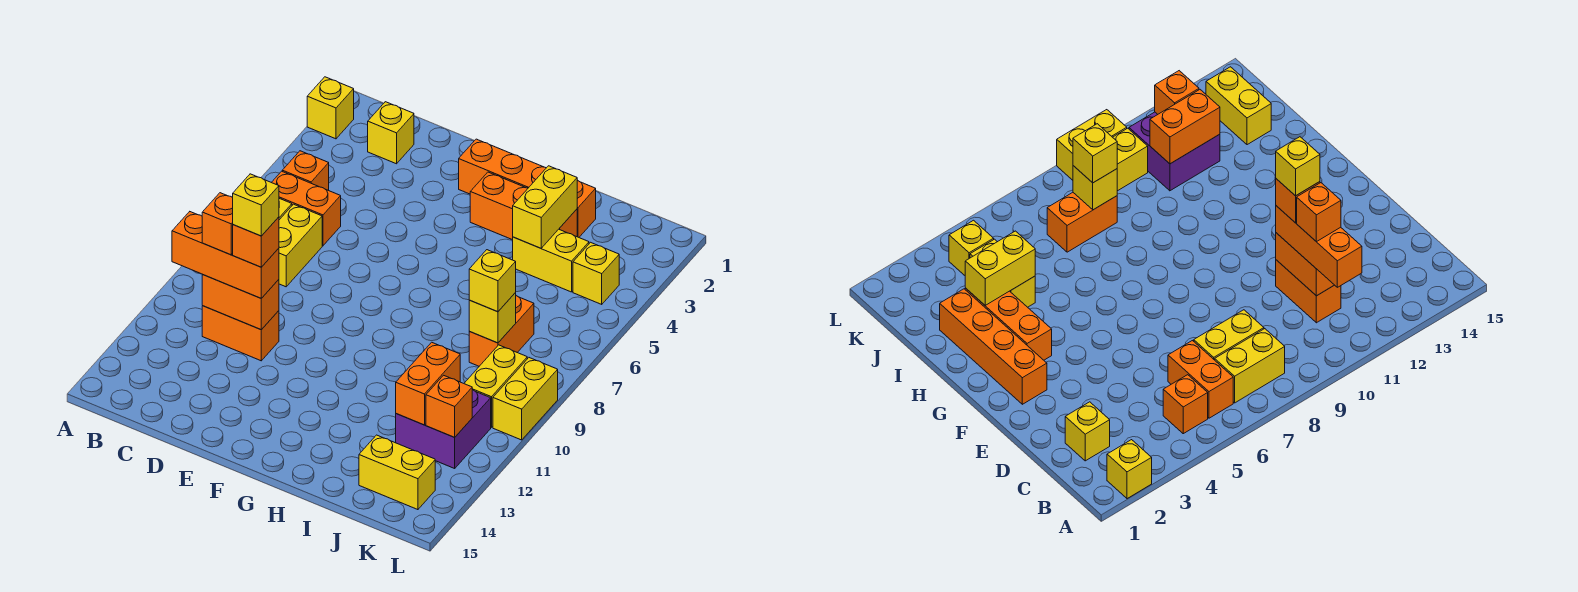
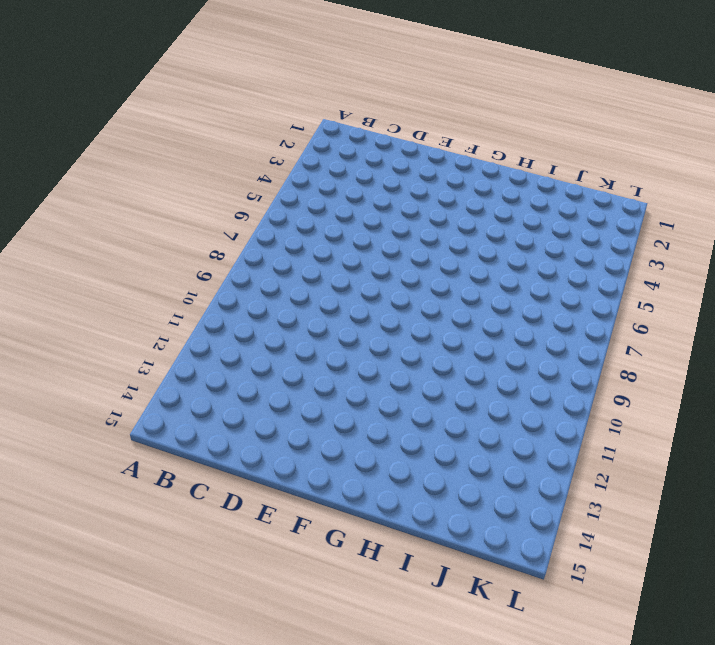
none -> yellow brick A2 level 1
none -> orange brick B5 level 1
none -> orange brick B6:C6 level 1

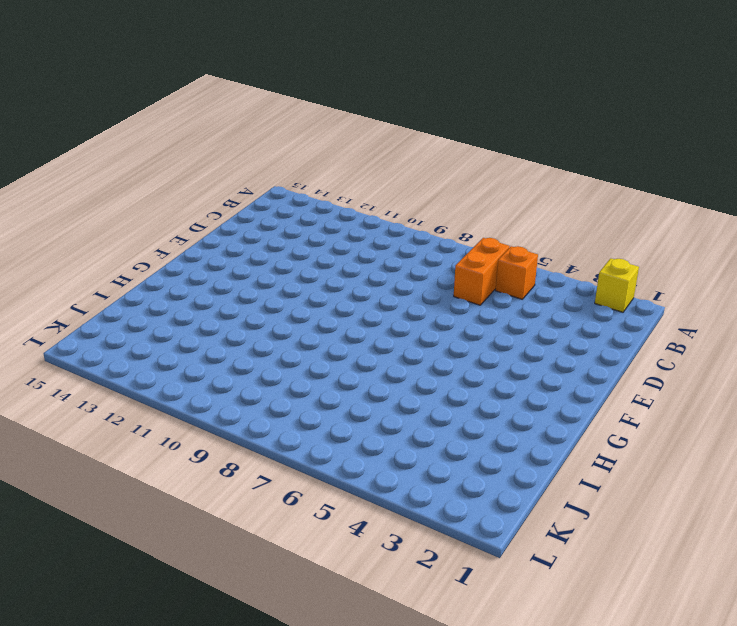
none -> yellow brick B7:B8 level 1
none -> yellow brick C2 level 1
none -> yellow brick C7:C8 level 1

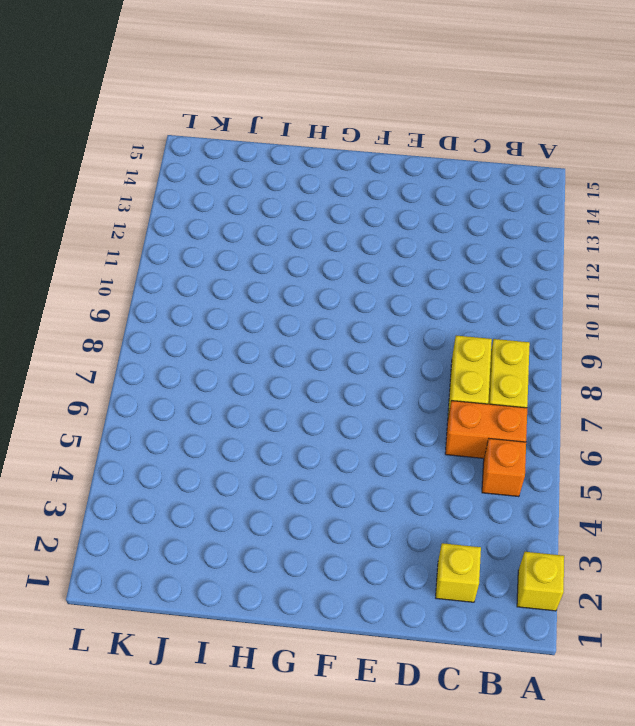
none -> orange brick C11:D11 level 1
none -> orange brick F2:I2 level 1
none -> orange brick G3:I3 level 1

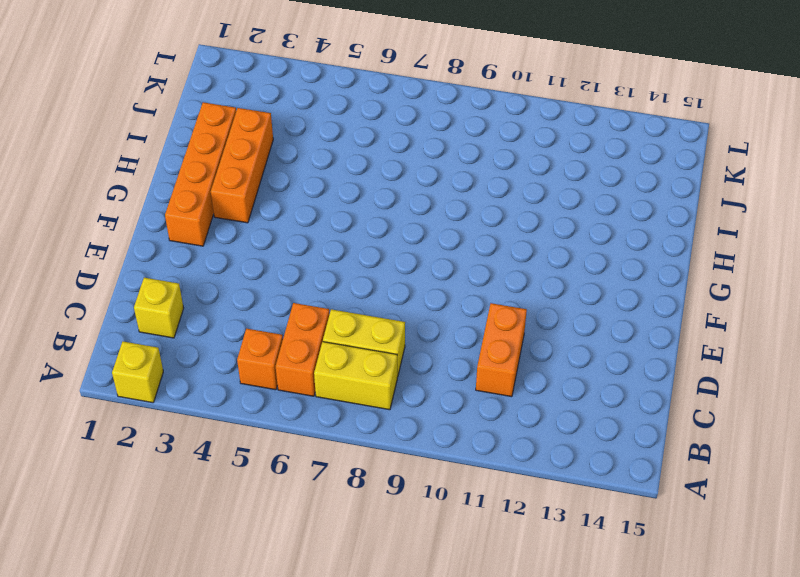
none -> yellow brick I4:J4 level 1
none -> orange brick J7:J8 level 1
none -> purple brick J11:K12 level 1

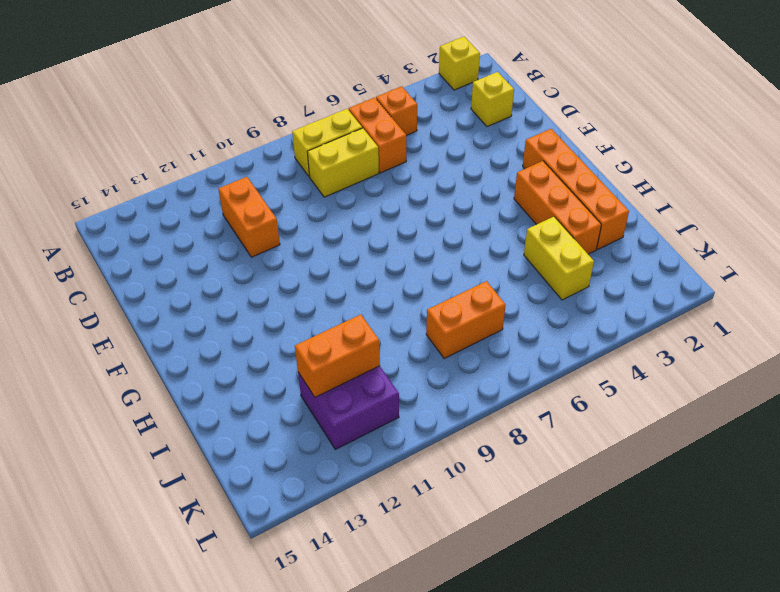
none -> yellow brick J14:K14 level 1
none -> yellow brick K4 level 1
none -> yellow brick K9:K10 level 1

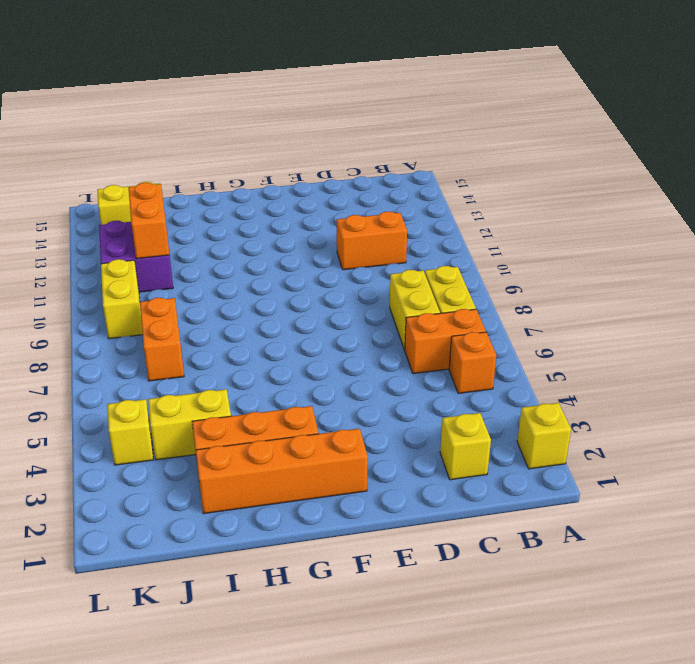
none -> yellow brick L9:L10 level 1
none -> orange brick C11:D11 level 2
none -> yellow brick I3:I4 level 2

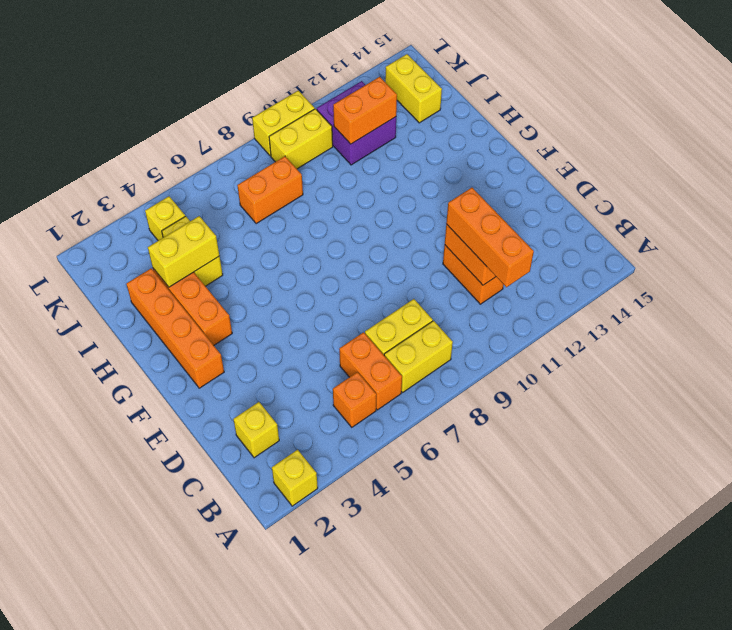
none -> yellow brick J8 level 2
none -> orange brick K12 level 2
none -> yellow brick J8 level 3

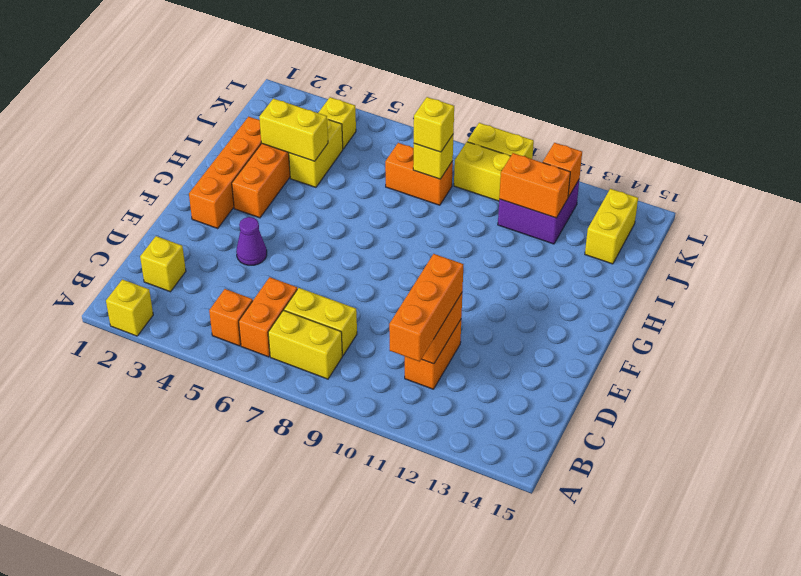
purple cone E4 level 1 -> none
none -> orange brick C11 level 4
none -> orange brick D11 level 4
none -> yellow brick D11 level 5

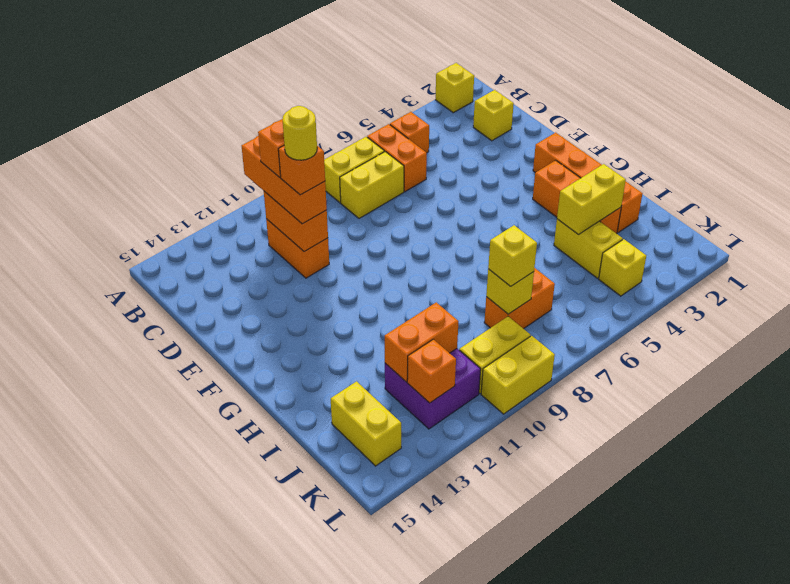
yellow round brick D11 level 5 -> yellow brick D11 level 5

